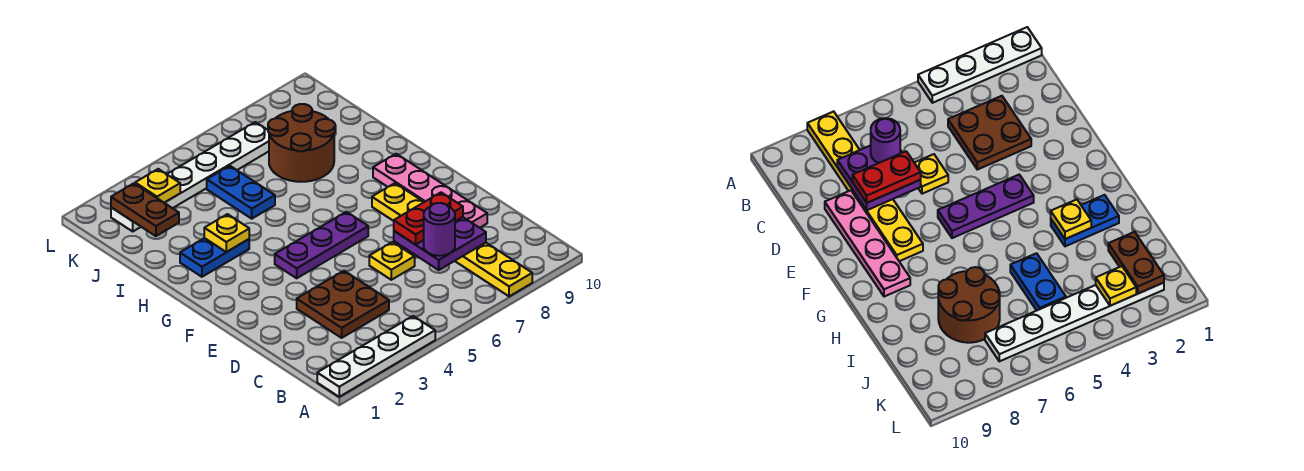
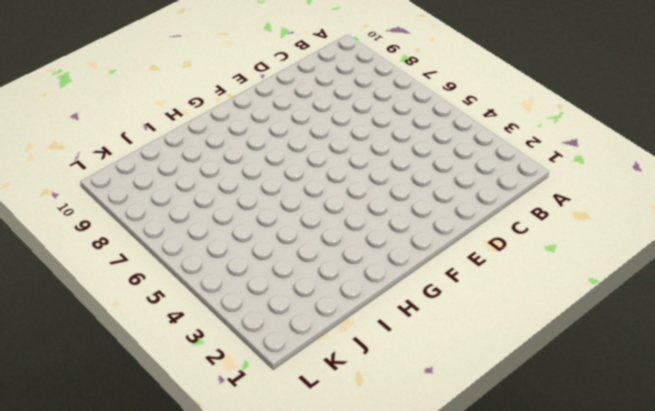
none -> white plate A1:A4 level 1
none -> yellow plate A8:F8 level 1
none -> brown plate C3:D4 level 1

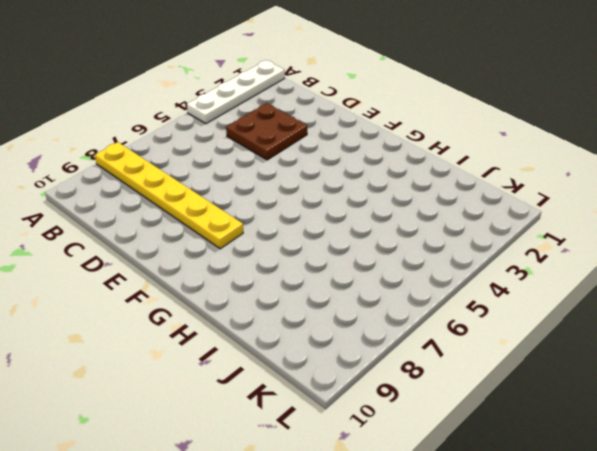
none -> yellow plate D6 level 1
none -> pink plate D9:G9 level 1
none -> purple plate F4:F6 level 1

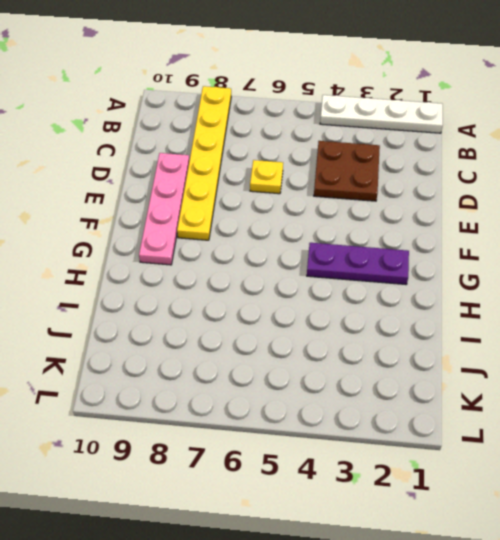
purple plate G2:G4 level 1 -> purple plate F4:F6 level 1
none -> blue plate H2:H3 level 1
none -> blue plate I5:J5 level 1
none -> brown round brick I7:J8 level 1

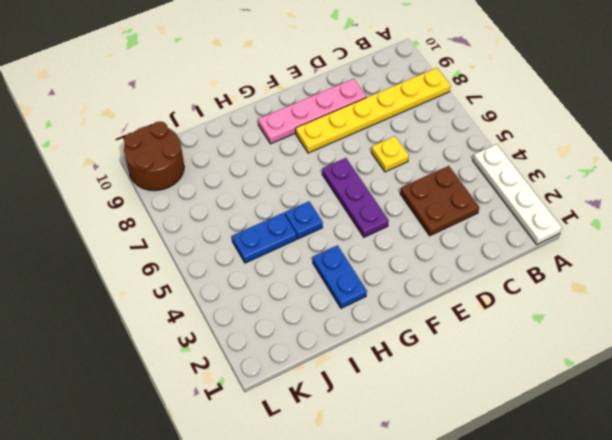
blue plate H5 level 1 -> none
brown round brick K9:L10 level 1 -> brown round brick I7:J8 level 1
none -> white plate K2:K7 level 1
none -> purple plate C7:D8 level 2
none -> yellow plate H3 level 2

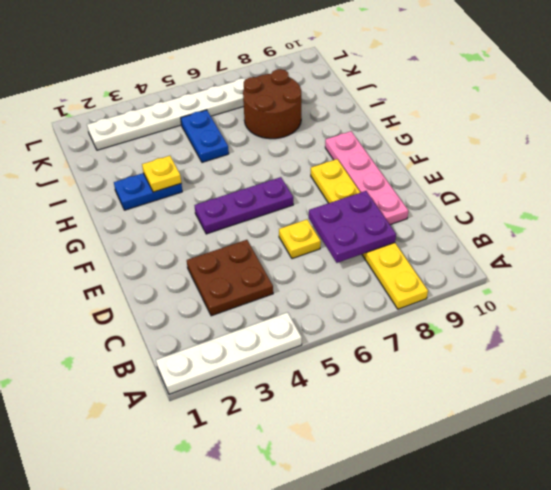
none -> brown plate J2:K2 level 2
none -> yellow plate K3 level 2
none -> purple round brick C7 level 3

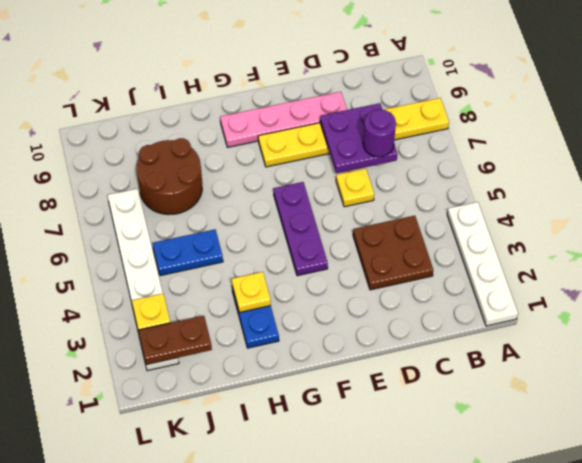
none -> red plate D7:D8 level 3

